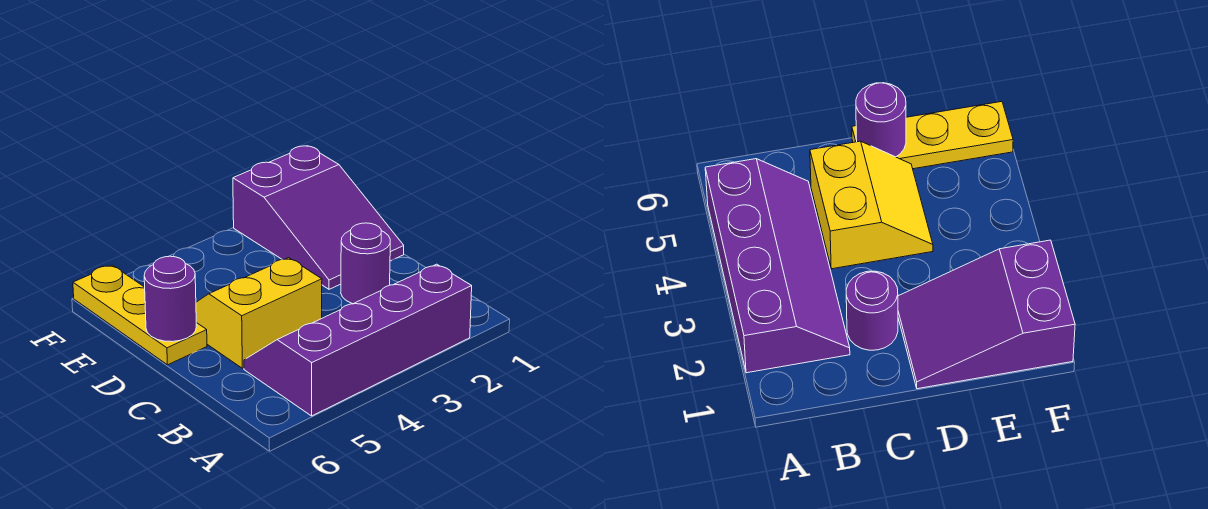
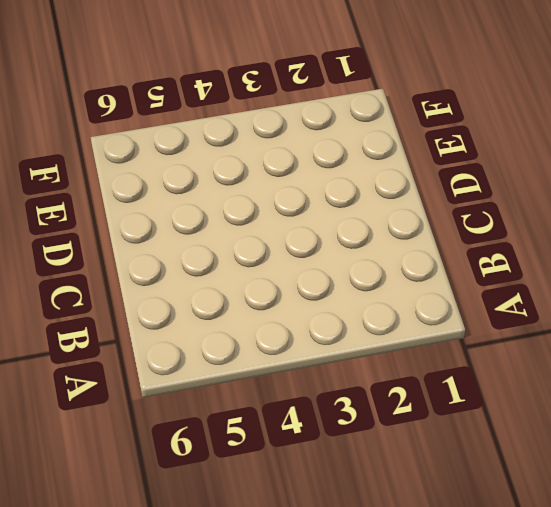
none -> purple slope A2:B5 level 1 top A
none -> purple round brick C2 level 1

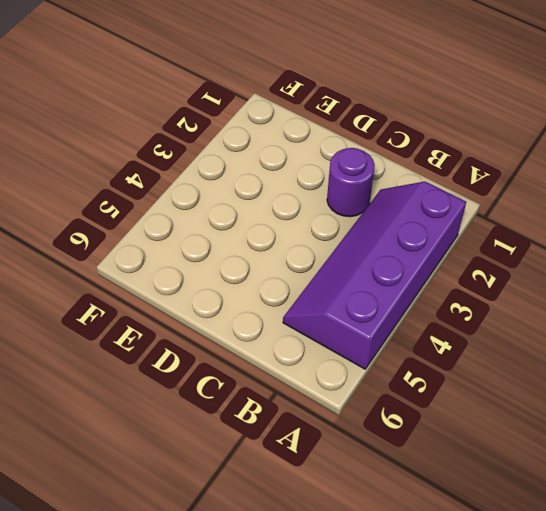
none -> yellow slope C4:D5 level 1 top C
none -> purple slope D1:F2 level 1 top F

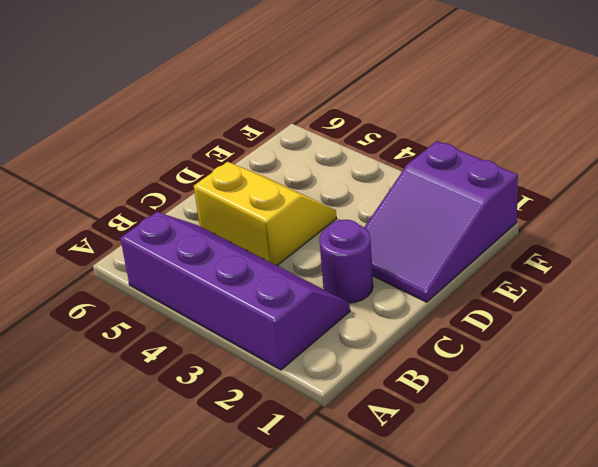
none -> yellow plate D6:F6 level 1
none -> purple round brick D6 level 2

